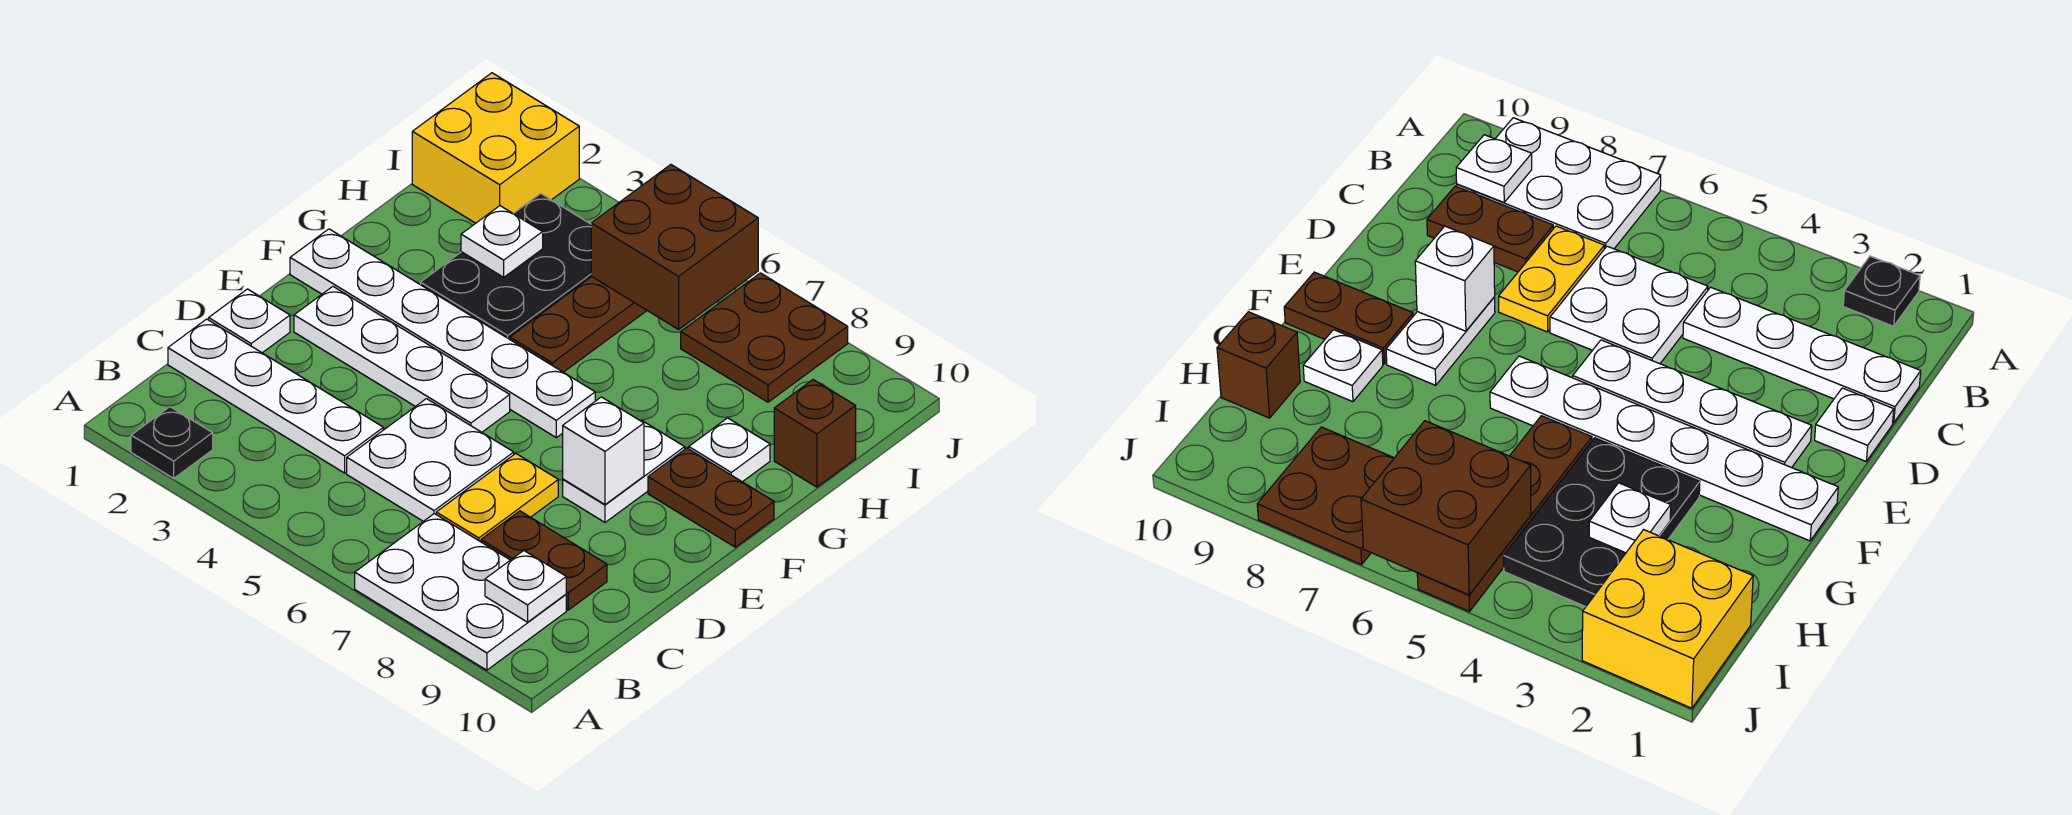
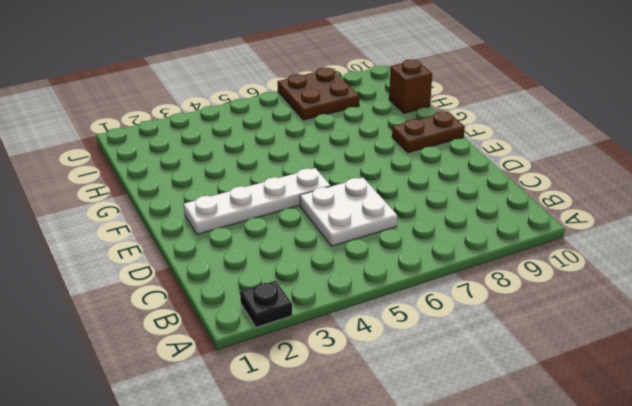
none -> white plate A7:B9 level 1
none -> white plate C1:C4 level 1
none -> yellow plate C7:D7 level 1

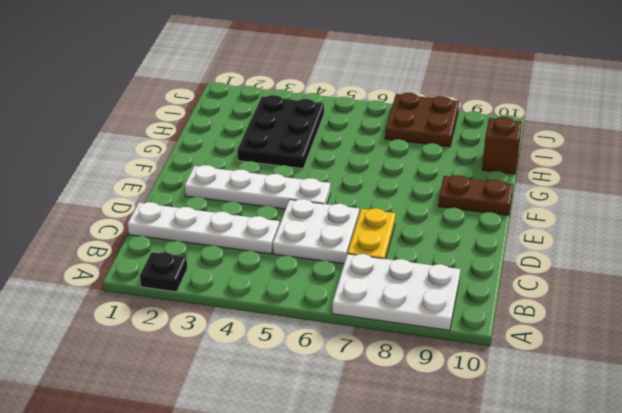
none -> brown plate C8:C9 level 1
none -> white plate D1 level 1
none -> white plate E8:F8 level 1

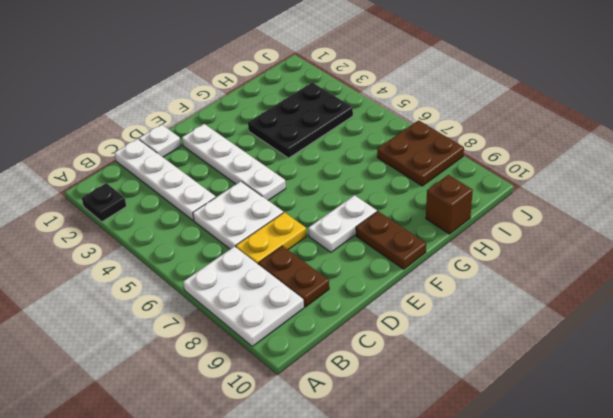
none -> white plate F1:F6 level 1
none -> brown plate G5:J5 level 1
none -> white plate G9 level 1

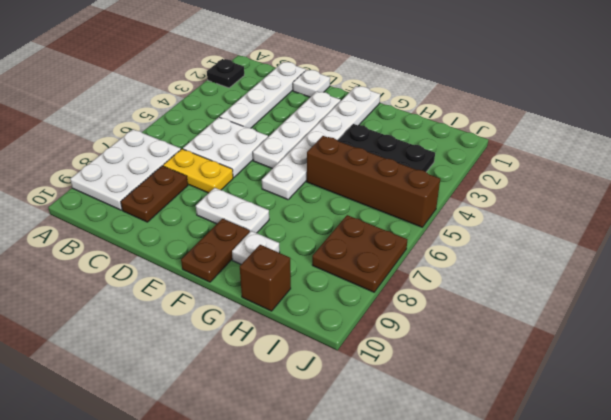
brown brick G5:J5 level 1 -> brown plate G5:J5 level 1
none -> yellow brick I1:J2 level 1
none -> white plate B9 level 2
none -> white brick E8 level 2

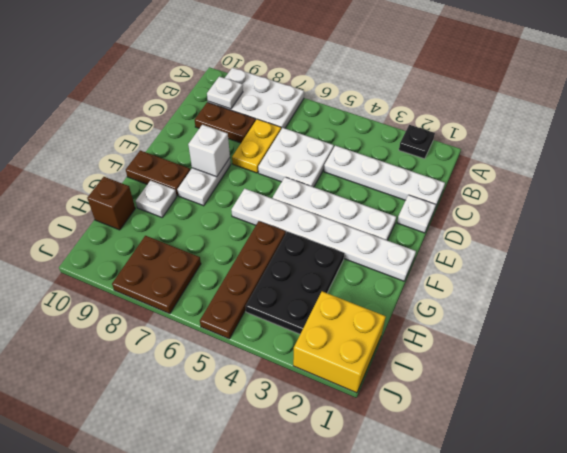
none -> white plate H3 level 2
none -> brown brick I5:J6 level 2

